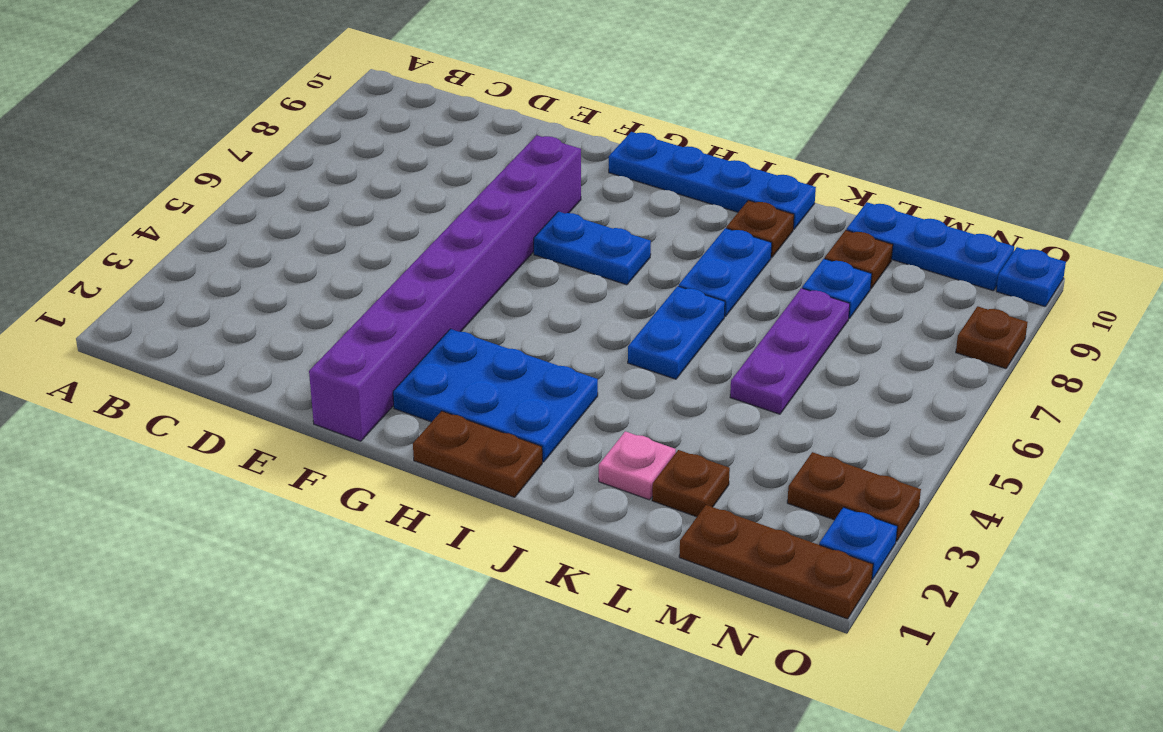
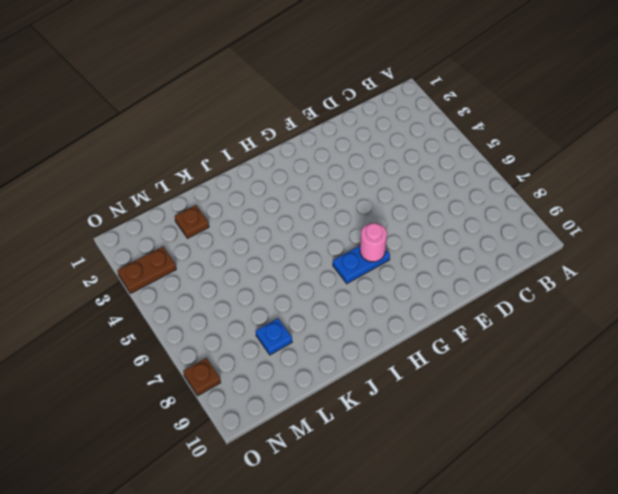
pink round brick G7 level 2 -> none
none -> purple brick F1:F8 level 1
none -> blue plate G2:I3 level 1
none -> blue plate G10:J10 level 1

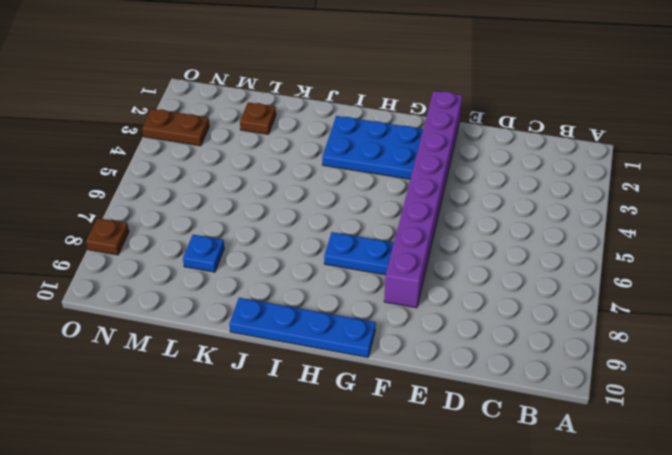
none -> brown plate H1:I1 level 1
none -> blue plate J5:J6 level 1
none -> blue plate J7:J8 level 1

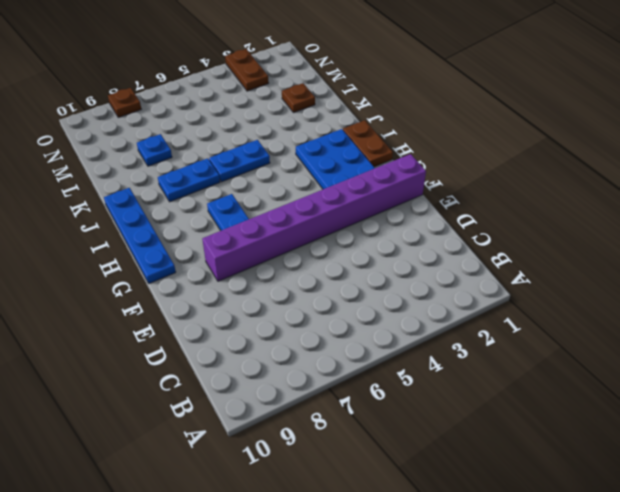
none -> brown plate J9 level 1
none -> pink plate K2 level 1
none -> purple plate L5:L7 level 1

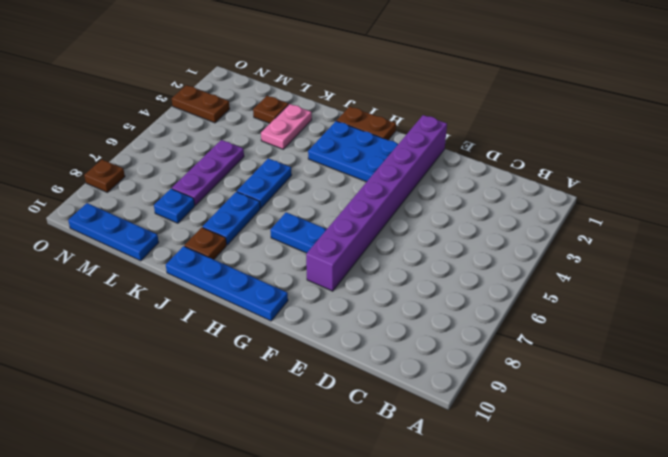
pink plate K2:K3 level 1 -> pink plate K2 level 1
none -> brown plate L9 level 1
none -> brown plate M1:O1 level 1
none -> blue plate O2 level 1

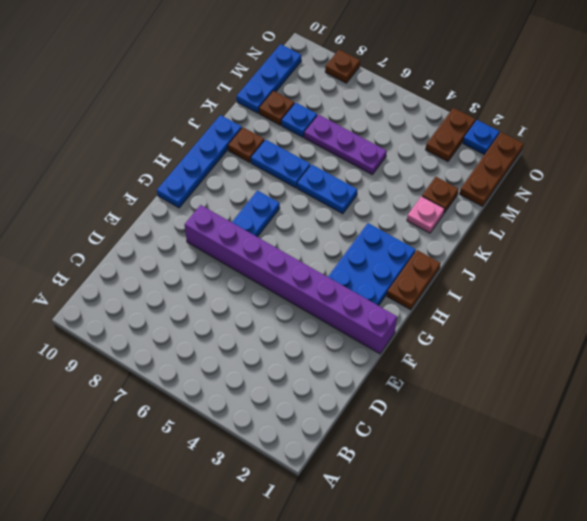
none -> blue plate O10 level 1

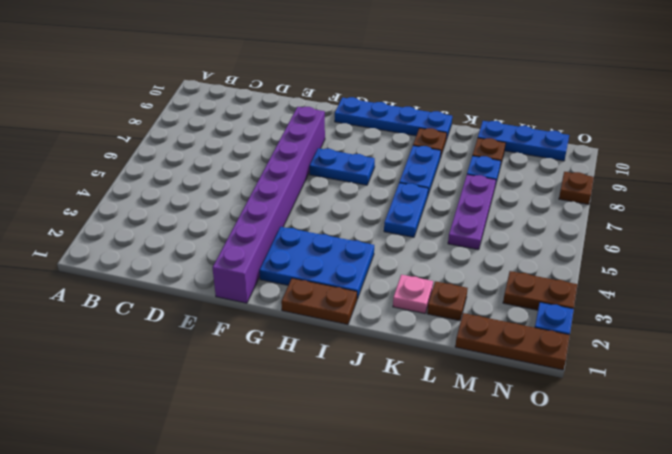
none -> blue plate O10 level 1

